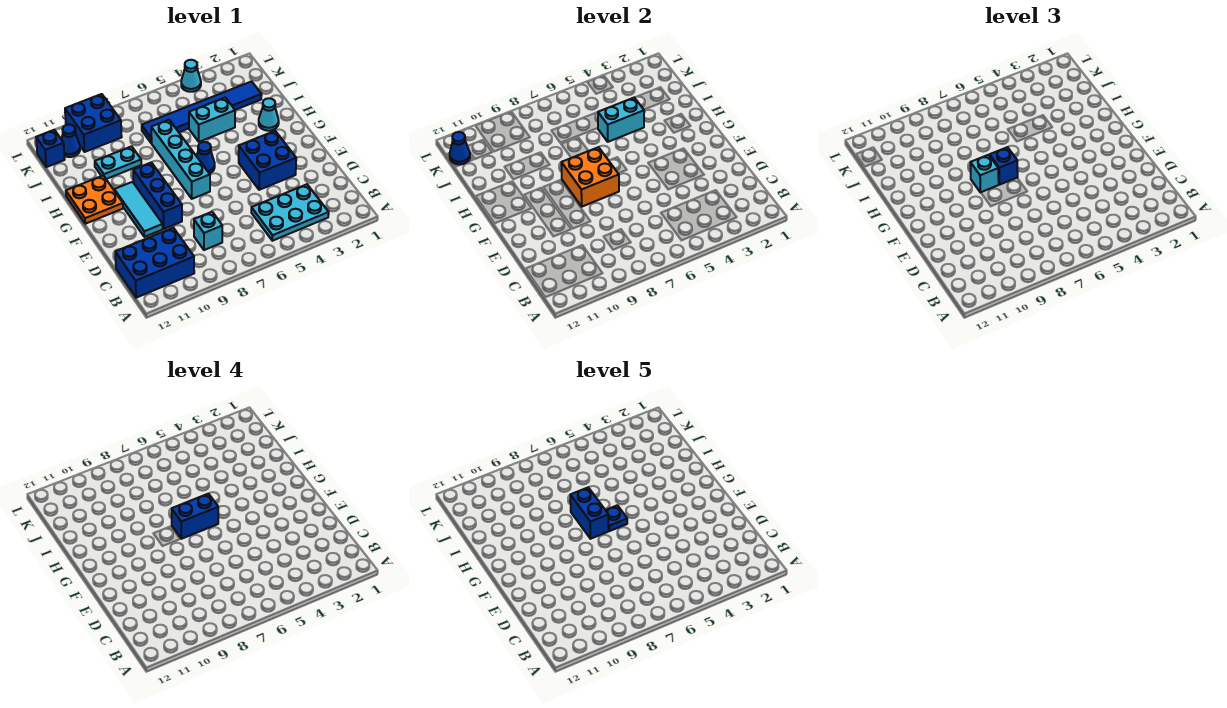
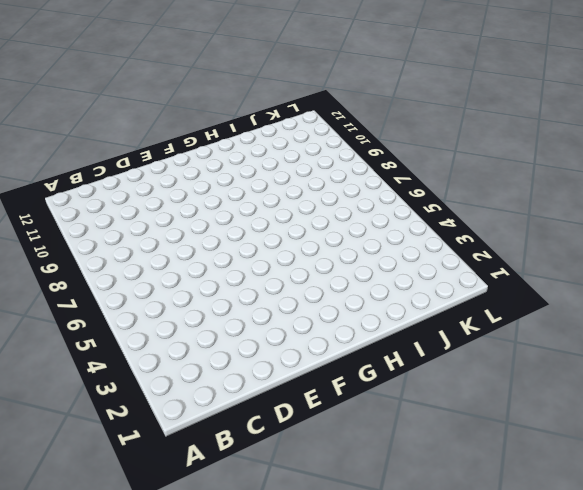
none -> cyan plate B3:C5 level 1
none -> blue brick B10:C12 level 1
none -> cyan brick C8 level 1

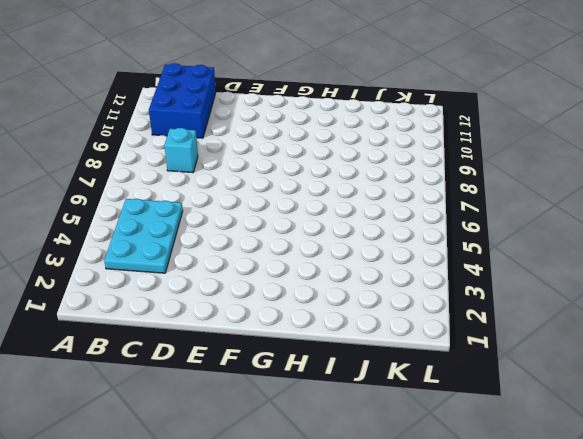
none -> blue brick E3:F4 level 1
none -> blue brick E9:G9 level 1
none -> cyan tile E10:G10 level 1

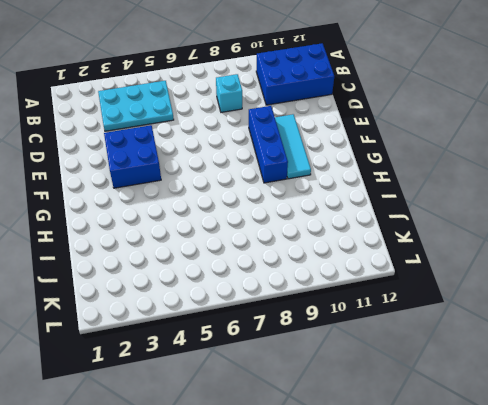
none -> cyan brick F7:I7 level 1
none -> blue cone G6 level 1
none -> orange plate G11:H12 level 1

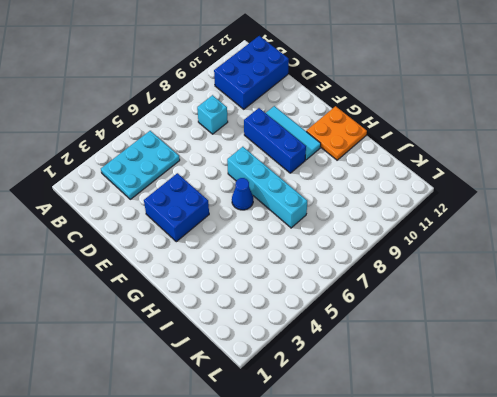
none -> cyan cone H2 level 1
none -> cyan brick I4:I5 level 1
none -> cyan plate I9:I10 level 1

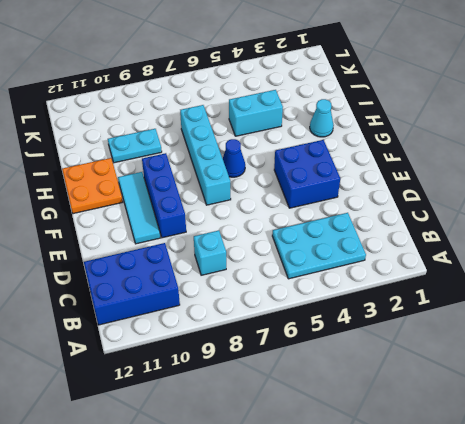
none -> blue tile J2:J7 level 1
none -> blue brick K9:L10 level 1
none -> blue cone K11 level 1

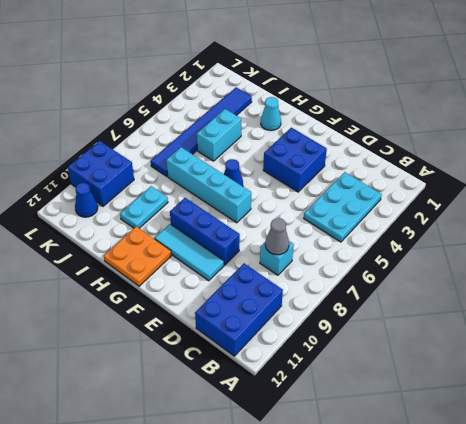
grey cone C8 level 2 -> none
none -> blue brick K12 level 1
none -> cyan cone L4 level 1
none -> orange brick F7:G8 level 2

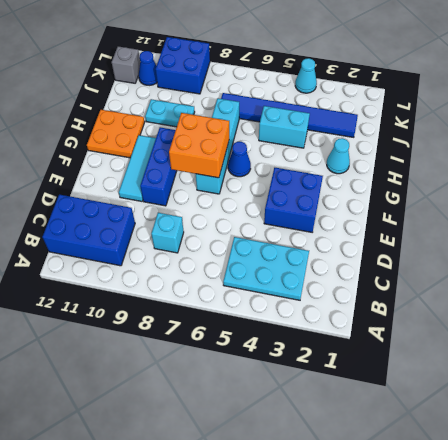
grey brick K12 level 1 -> blue brick K12 level 1
none -> cyan brick I4:I5 level 2
none -> blue cone K12 level 2
none -> blue brick G7 level 3

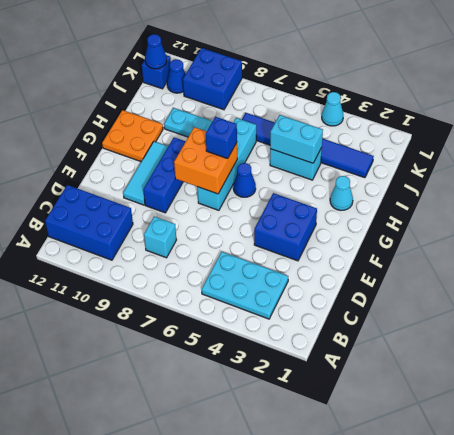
none -> cyan brick G8 level 3
none -> blue brick G6:G7 level 4
none -> blue plate G6 level 5

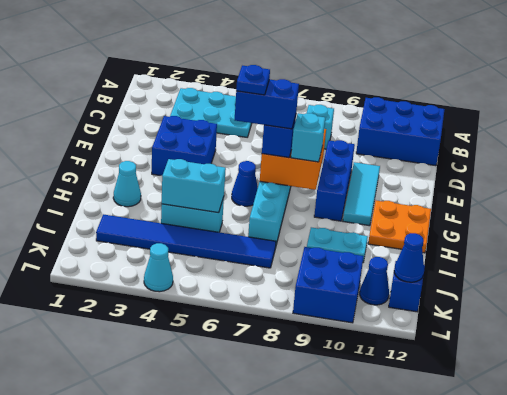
none -> blue brick G7:H7 level 5

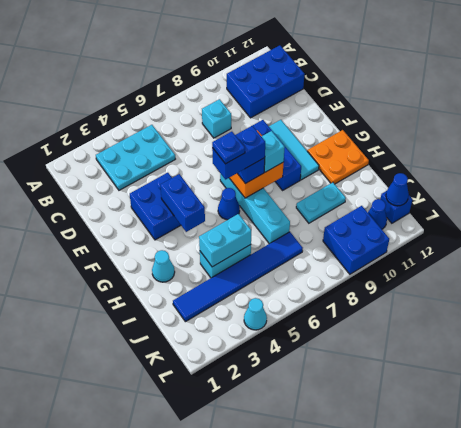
blue brick F4:G4 level 2 -> blue brick G7:H7 level 5

